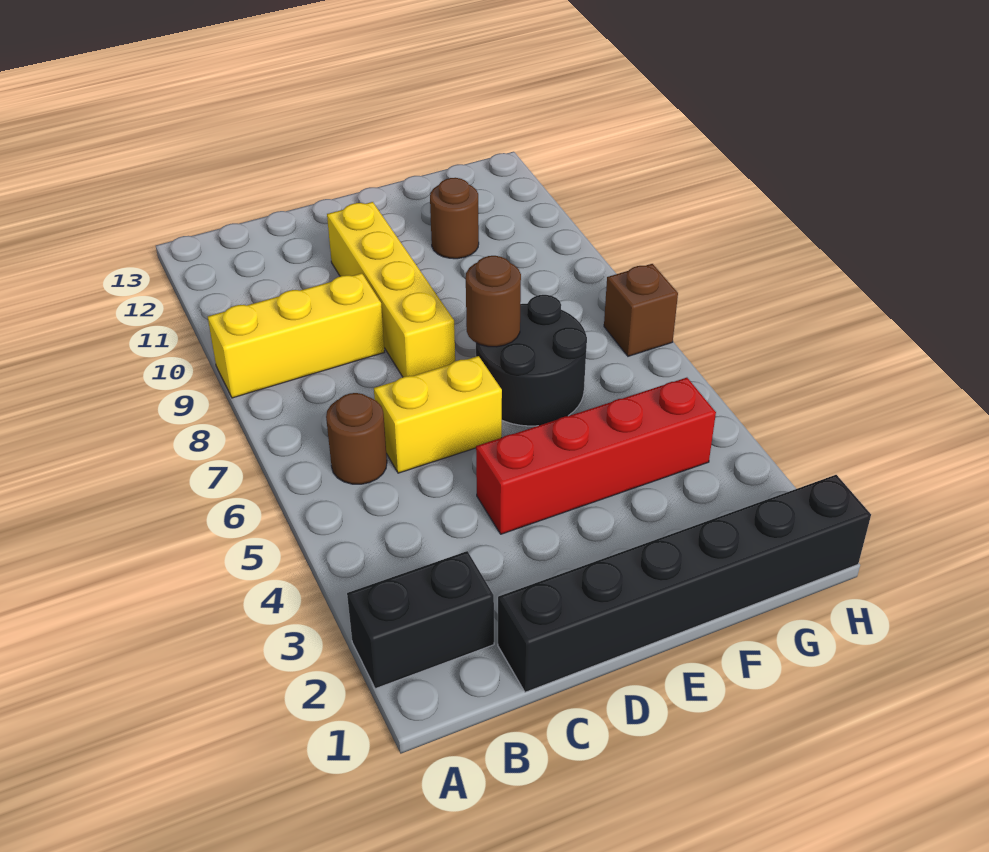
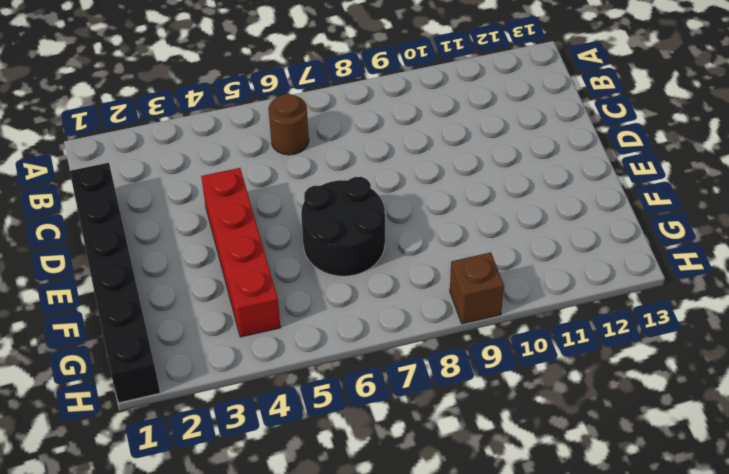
brown brick H9 level 1 -> brown brick H7 level 1
none -> black brick A2:B2 level 1
none -> yellow brick A9:C9 level 1

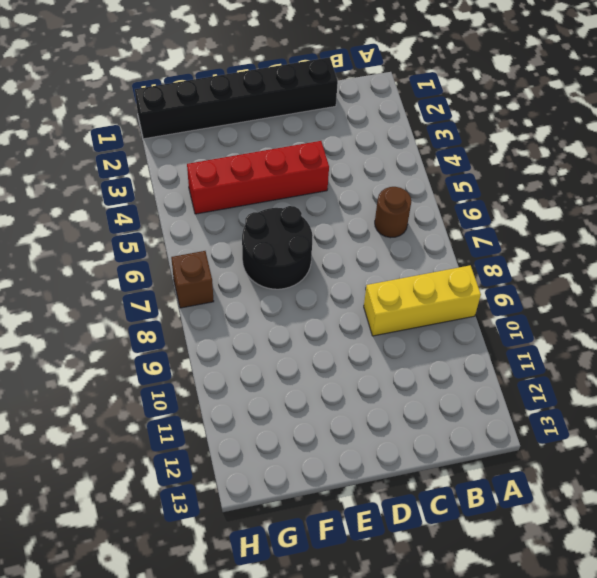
none -> black brick A2:B2 level 1
none -> yellow brick C6:D6 level 1

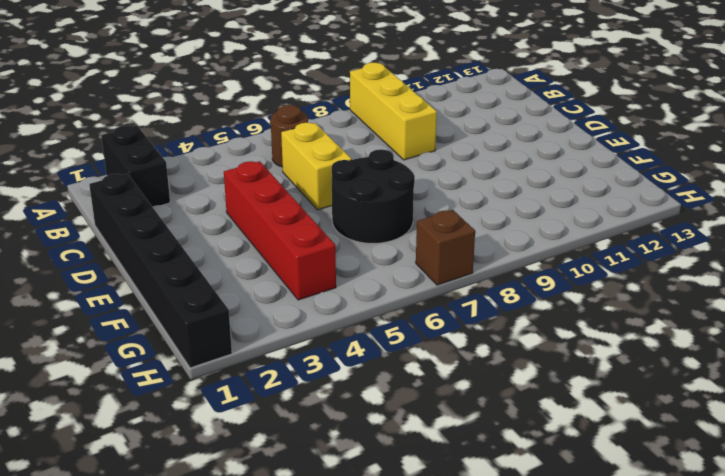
none -> yellow brick D8:D11 level 1
none -> brown round brick F11 level 1

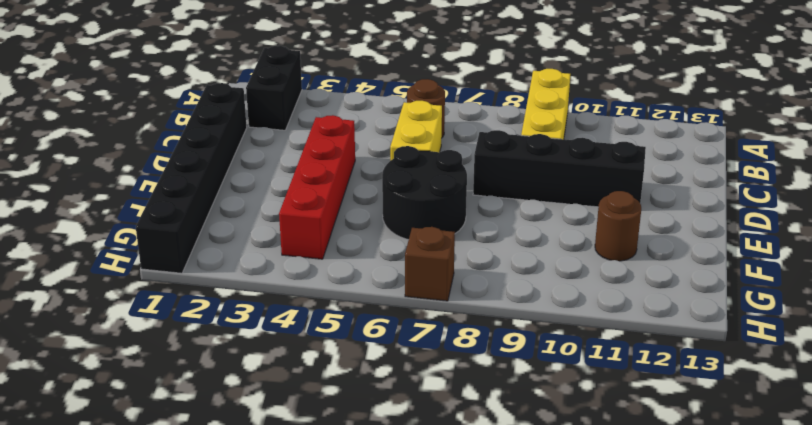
black brick D8:D11 level 1 -> yellow brick D8:D11 level 1
none -> brown round brick E7 level 2

